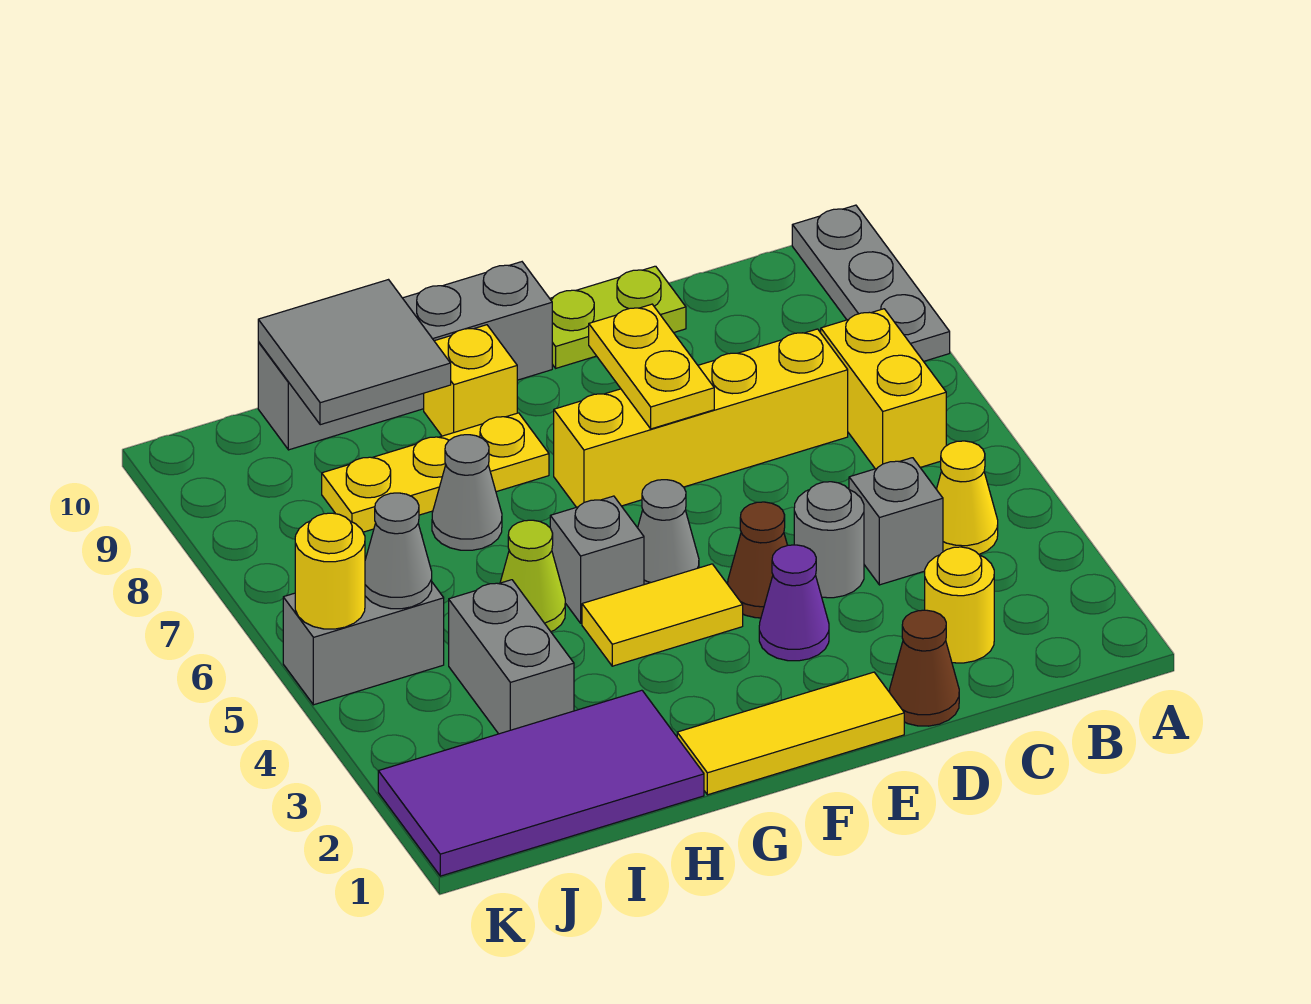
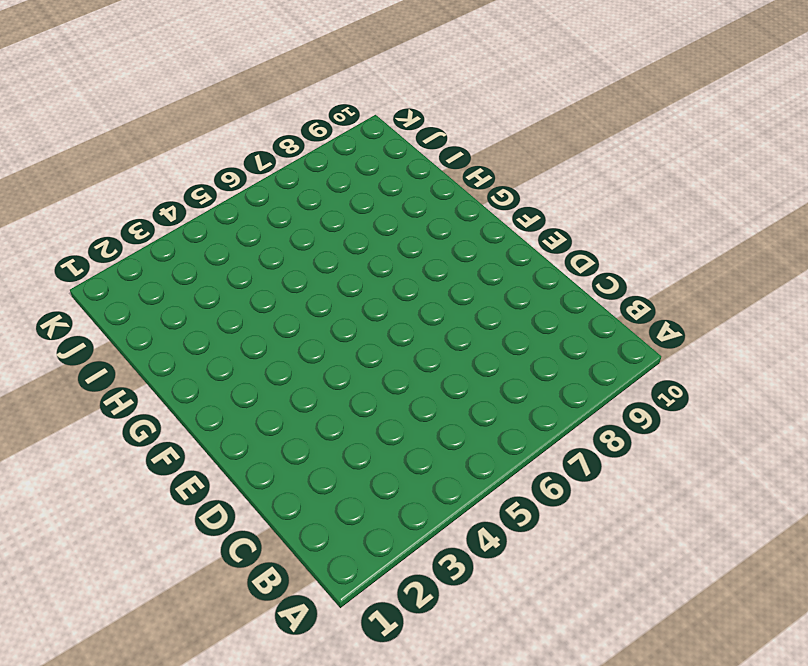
none -> grey plate A8:A10 level 1
none -> yellow cone B4 level 1
none -> yellow brick B6:B7 level 1

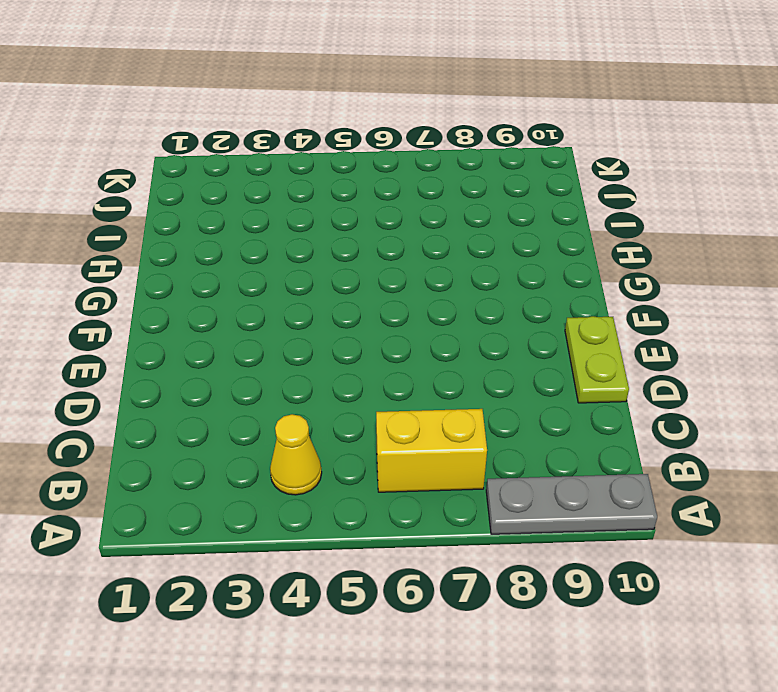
none -> yellow round brick C2 level 1
none -> grey brick C4 level 1
none -> yellow brick C7:F7 level 1

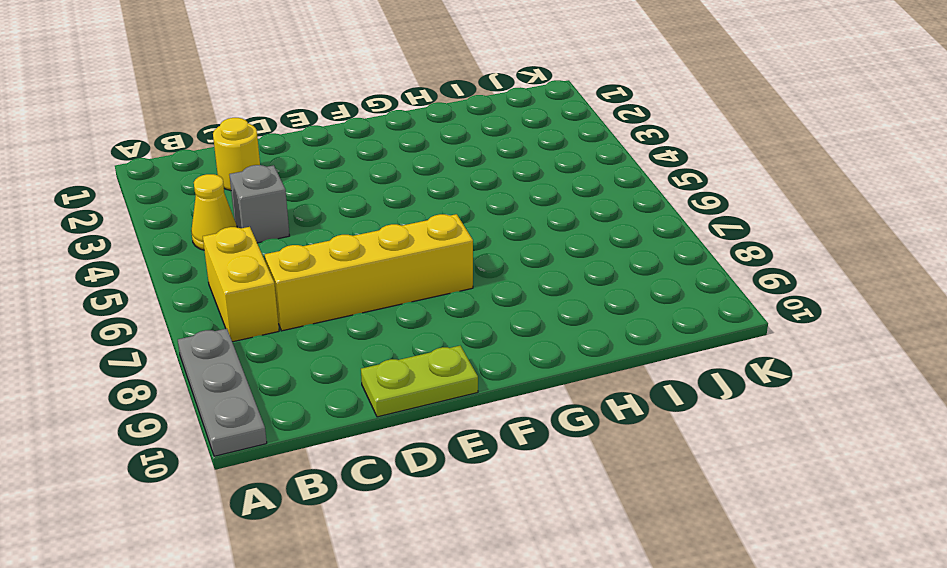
none -> brown cone D1 level 1
none -> grey round brick D4 level 1
none -> yellow tile E1:G1 level 1

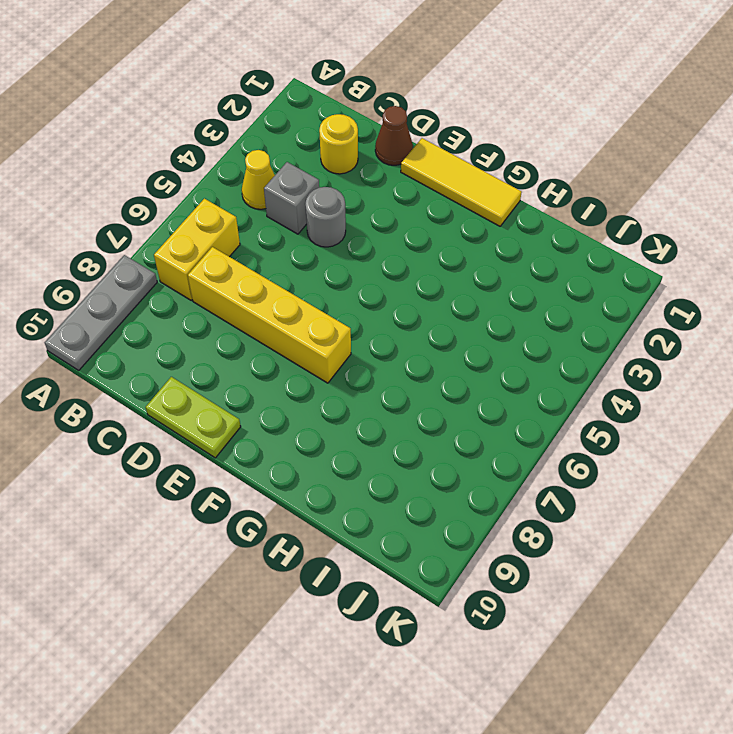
none -> purple cone E3 level 1
none -> brown cone E4 level 1
none -> yellow tile F4:G4 level 1

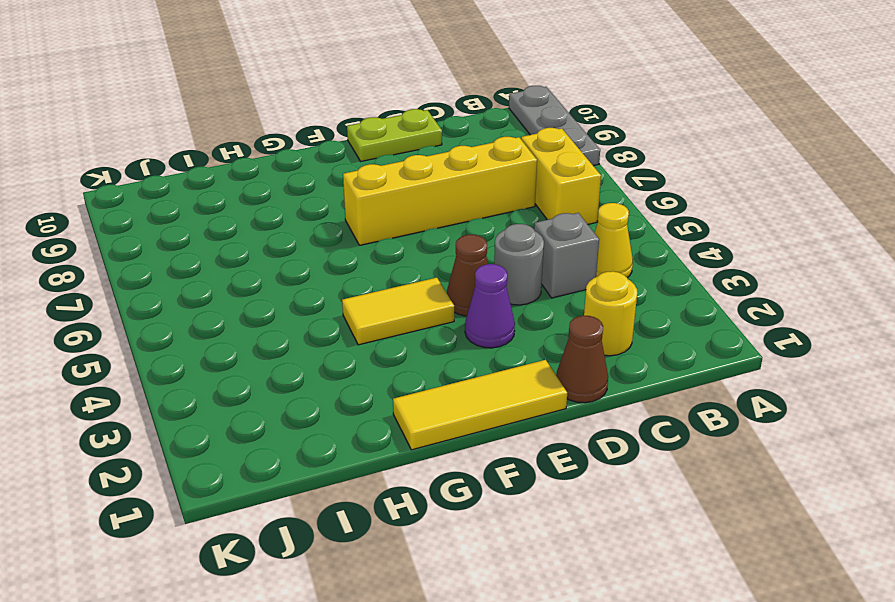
none -> grey cone F5 level 1
none -> grey brick F10:I10 level 1
none -> grey brick G5 level 1

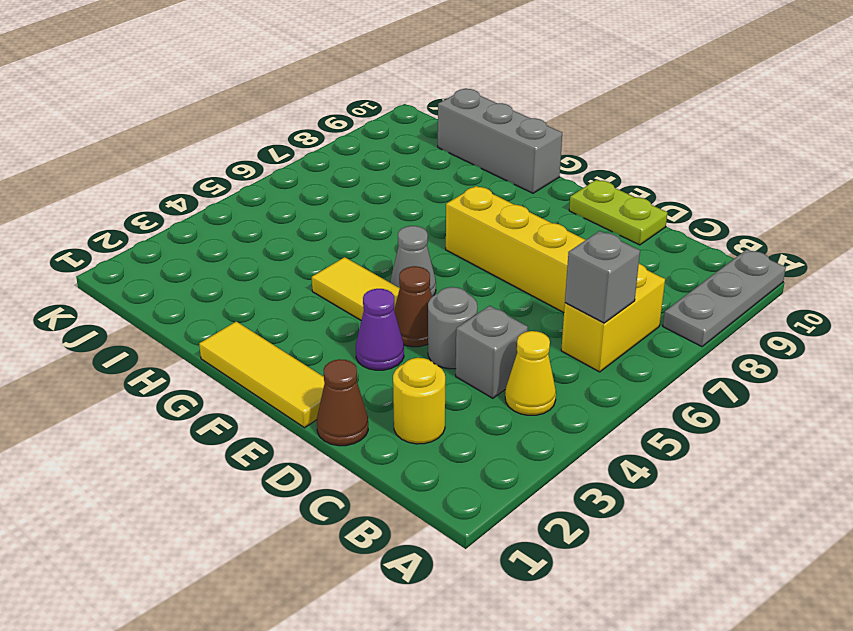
grey brick B6 level 2 -> grey brick G5 level 1
grey brick G10:I10 level 1 -> grey brick F10:I10 level 1
none -> yellow plate G8:I8 level 1
none -> yellow brick G9 level 1
none -> purple tile H1:K2 level 1

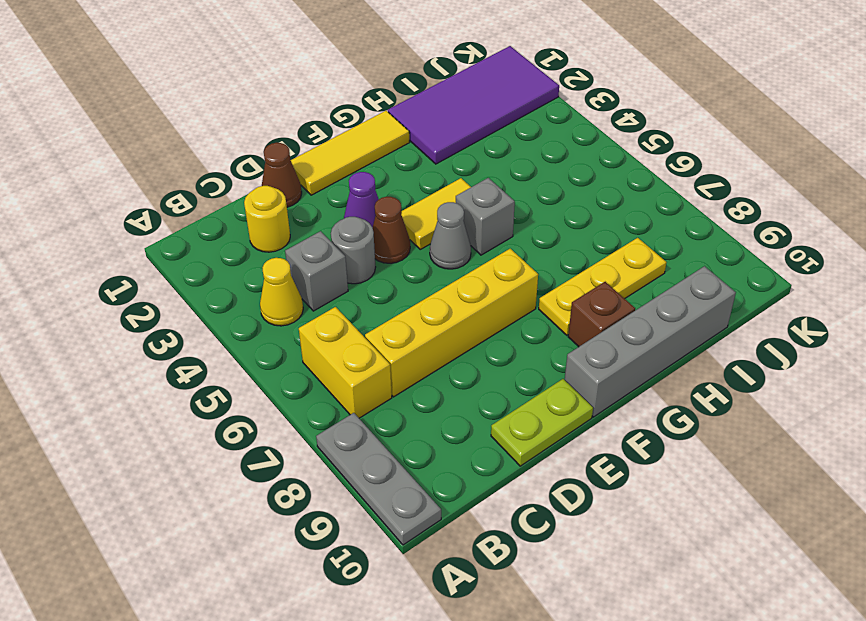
brown brick G9 level 1 -> yellow brick G9 level 1
none -> lime cone H5 level 1
none -> grey cone H7 level 1
none -> grey brick I3:I4 level 1

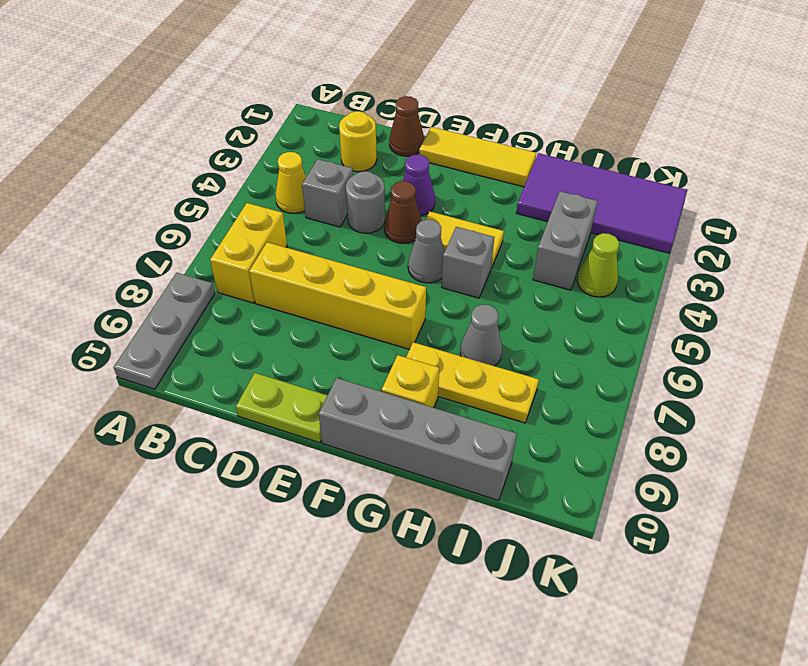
lime cone J4 level 1 -> lime cone H5 level 1
none -> grey brick J5:K5 level 1
none -> yellow plate E7:E8 level 2
none -> grey tile H9:I10 level 2

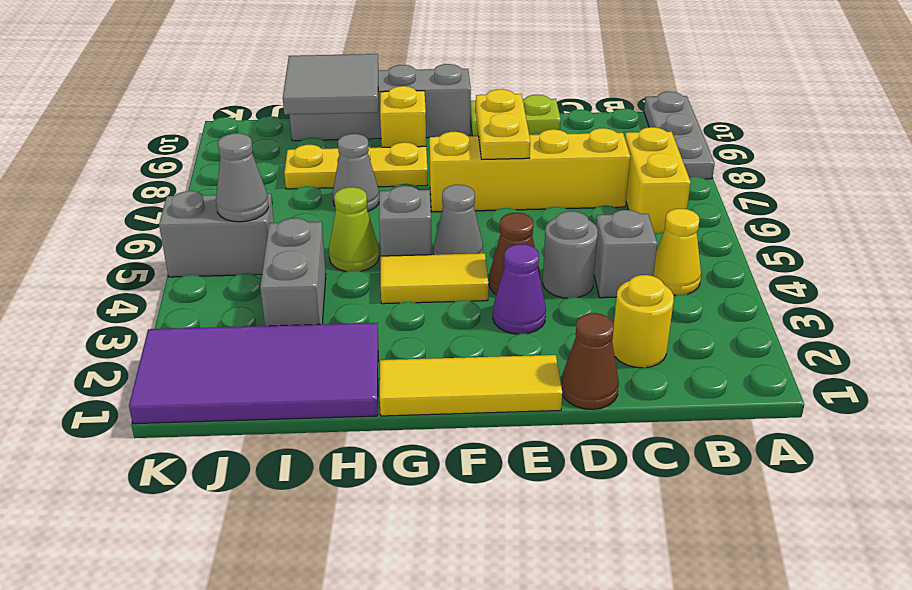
none -> yellow round brick K5 level 2

